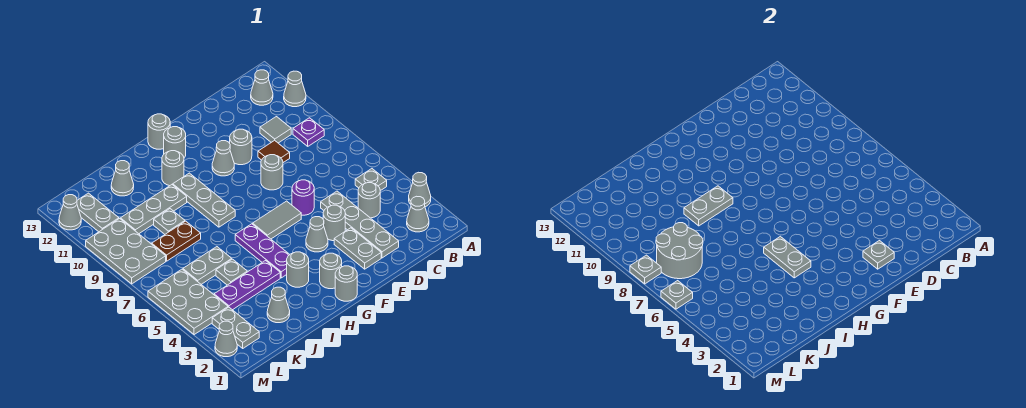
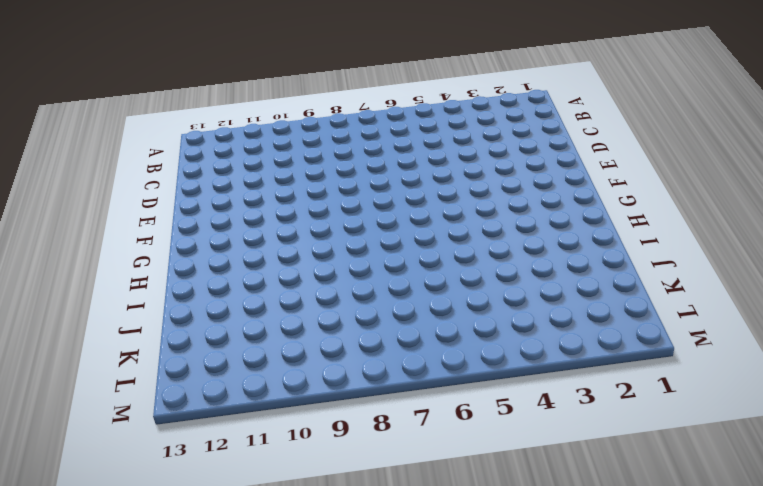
none -> grey cone A3 level 1
none -> grey cone A11 level 1
none -> grey cone B2 level 1
none -> grey plate B5 level 1

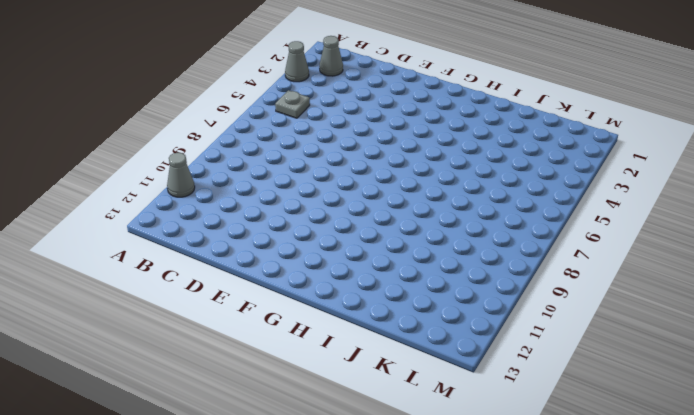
none -> purple plate B9 level 1
none -> grey cone B12 level 1
none -> grey round brick C4 level 1
none -> grey tile C10 level 1

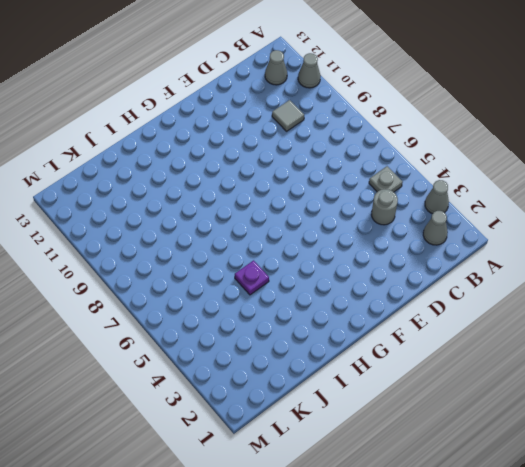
purple plate I5 level 1 -> purple plate B9 level 1
none -> grey plate D2:D5 level 1
none -> brown tile D9 level 1
none -> grey plate E2:E3 level 1
none -> grey round brick E4 level 1

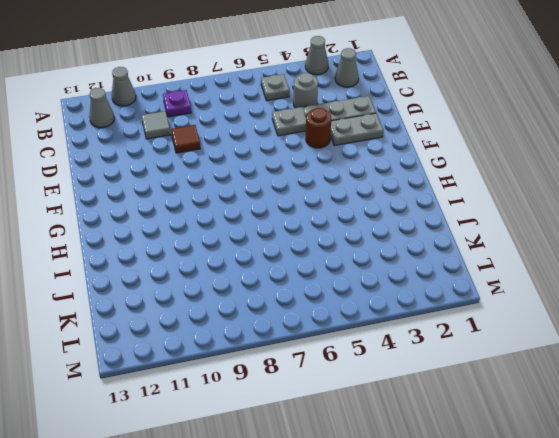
brown round brick E4 level 1 -> grey round brick E4 level 1
none -> purple round brick E6 level 1
none -> grey round brick E8 level 1
none -> grey round brick E10 level 1
none -> grey cone F4 level 1

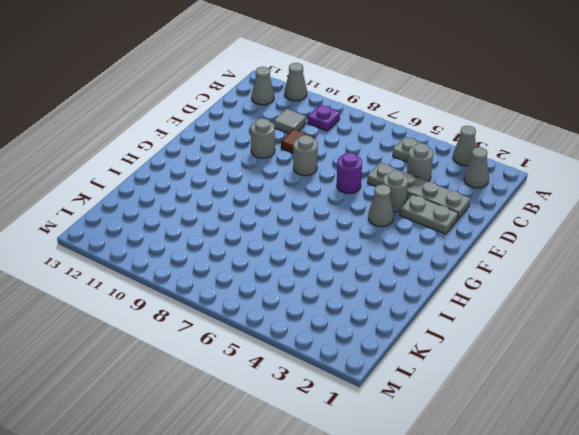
none -> grey tile F6:G6 level 1
none -> grey cone F10 level 1
none -> grey round brick G1 level 1
none -> grey round brick G2 level 1

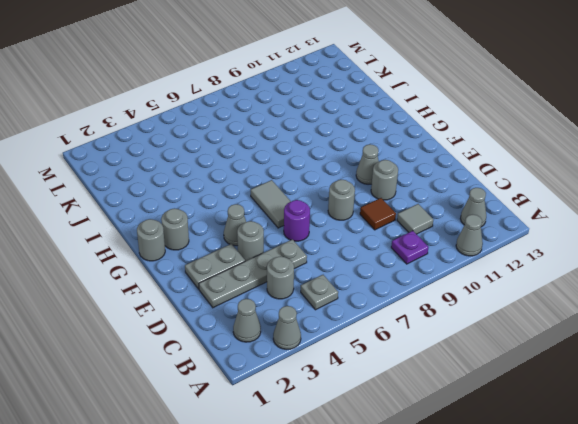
none -> grey round brick G12 level 1
none -> grey round brick G13 level 1
none -> grey round brick H3 level 1
none -> purple plate H4:H6 level 1

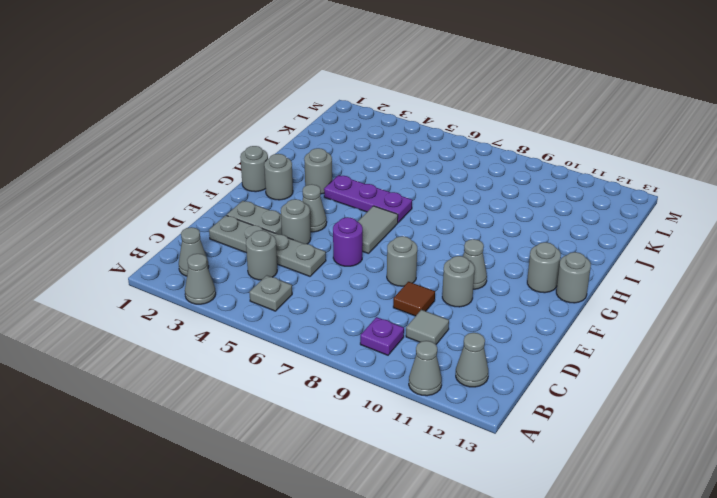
none -> grey plate H8:H10 level 1
none -> grey round brick H11 level 1
none -> purple plate I4:K4 level 1
none -> grey plate I10:K10 level 1

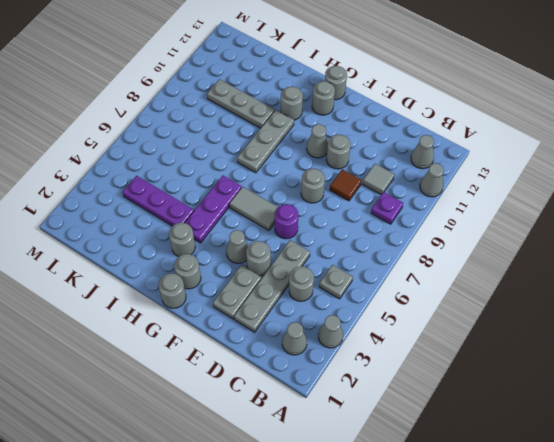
none -> grey cone J2 level 1
none -> grey plate J5 level 1
none -> grey plate J6:K6 level 1
none -> brown plate J8:K8 level 1

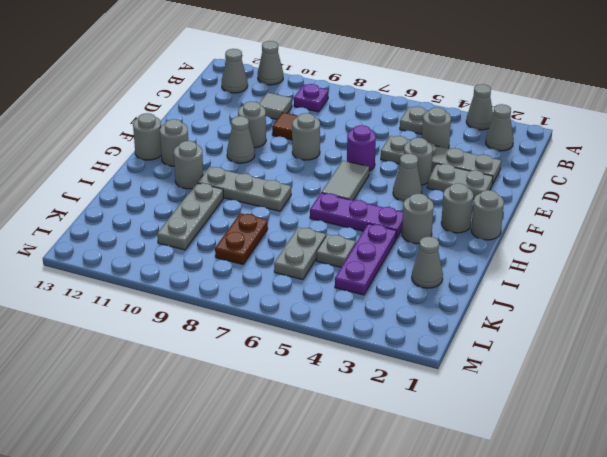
none -> grey plate J9 level 1
none -> grey cone J12 level 1
none -> grey plate L2:L3 level 1
none -> grey plate L4:M6 level 1

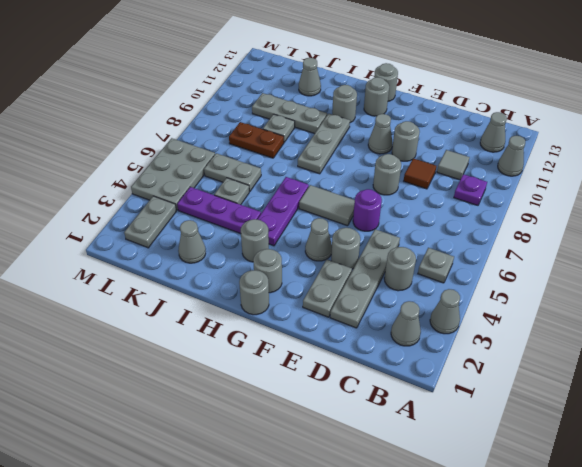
none -> grey plate L8:M10 level 1
none -> grey plate L11:L12 level 1
none -> grey cone M2 level 1
none -> grey cone M12 level 1

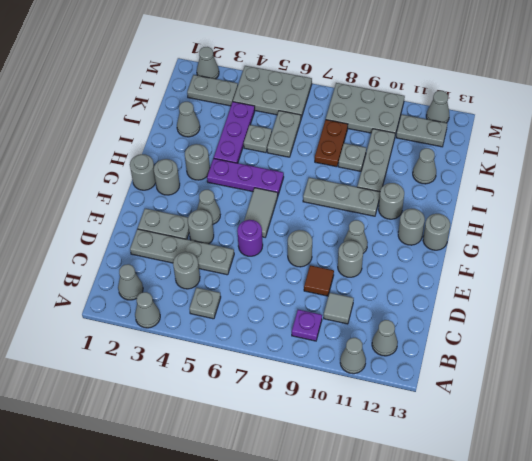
none -> grey plate E2 level 2
none -> grey plate H4:H5 level 2
none -> grey plate H9:I9 level 2
none -> grey round brick K7:L8 level 2

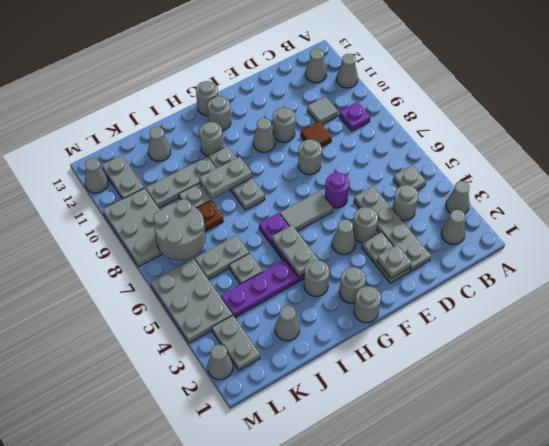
none -> grey plate M6 level 2
none -> grey plate M8 level 2

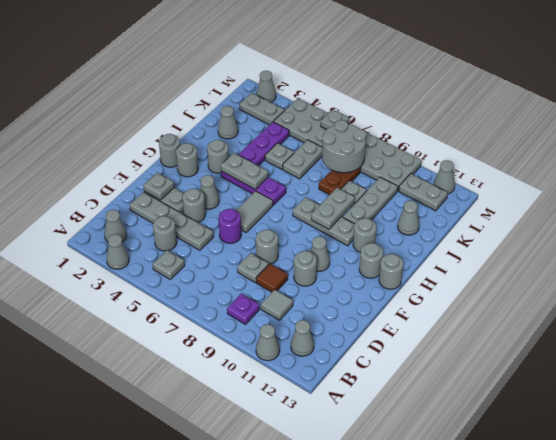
grey plate D8 level 1 -> grey plate M8 level 2

